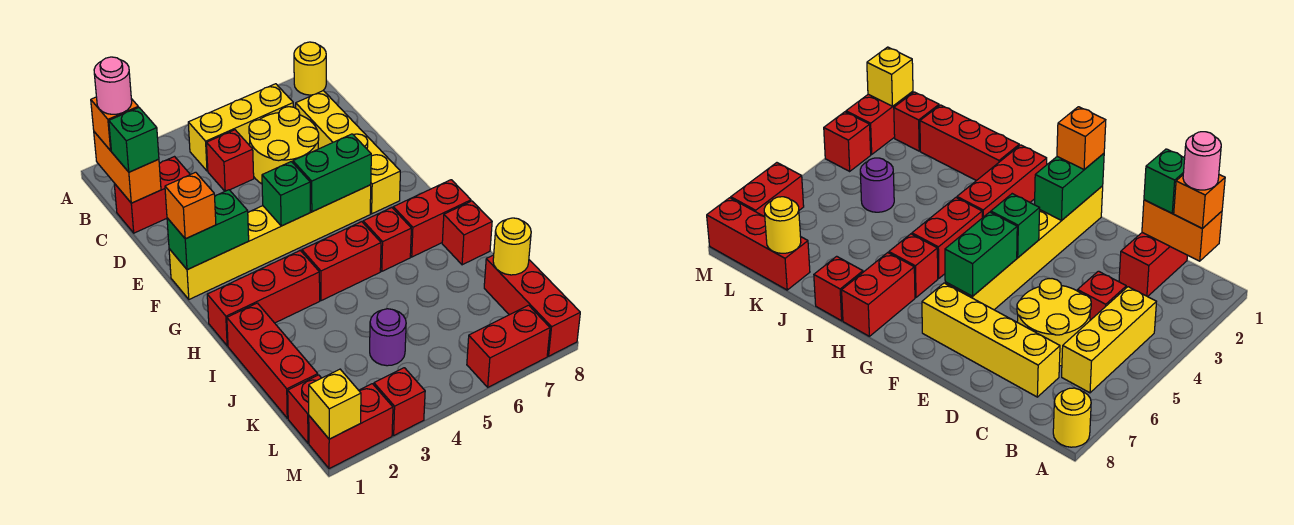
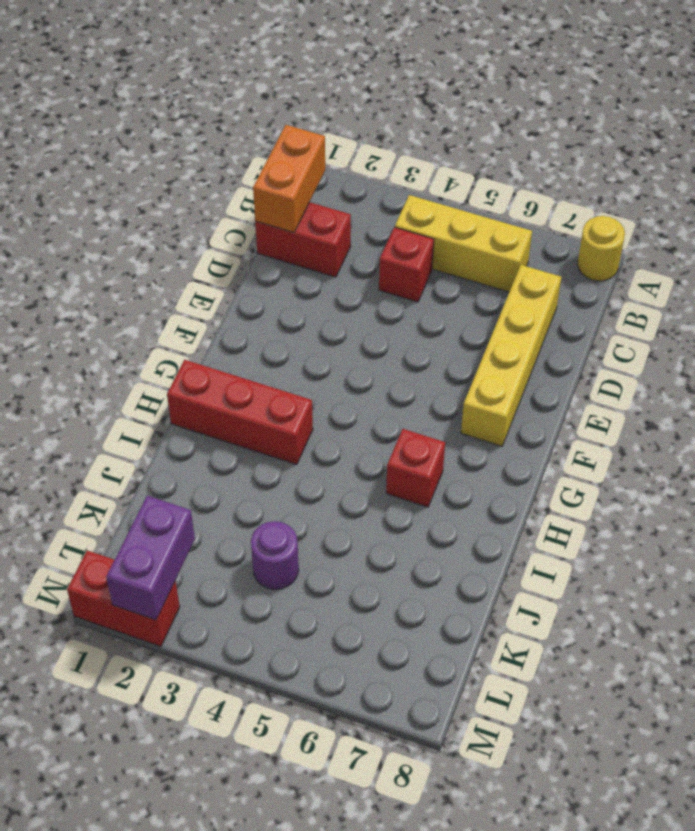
purple brick L2:M2 level 2 -> none
none -> yellow round brick C5:D6 level 1
none -> yellow brick F1:F6 level 1
none -> red brick H4:H5 level 1

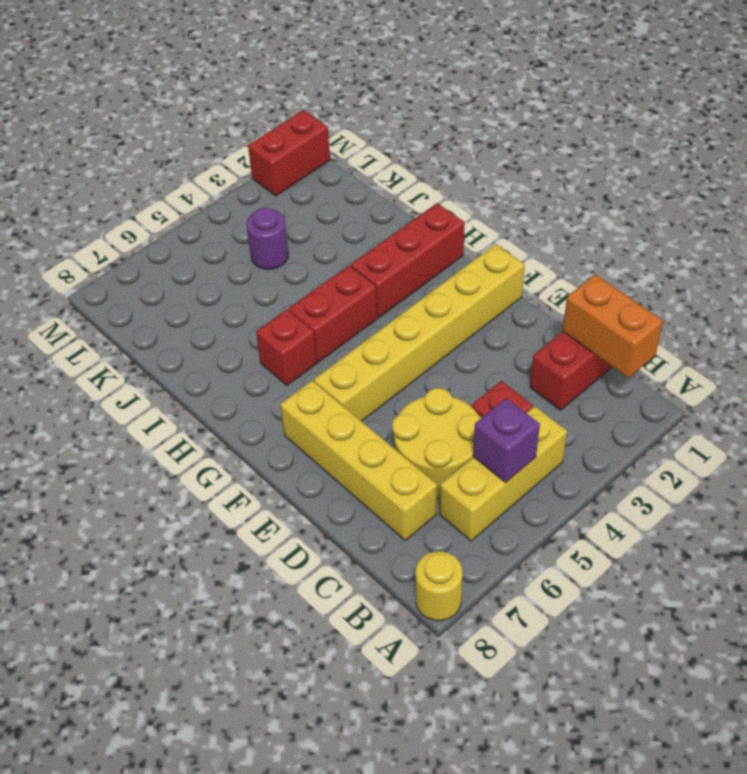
purple brick B5 level 2 -> none
none -> red brick H7:H8 level 1
none -> red brick I1:K1 level 1
none -> red brick I8 level 1

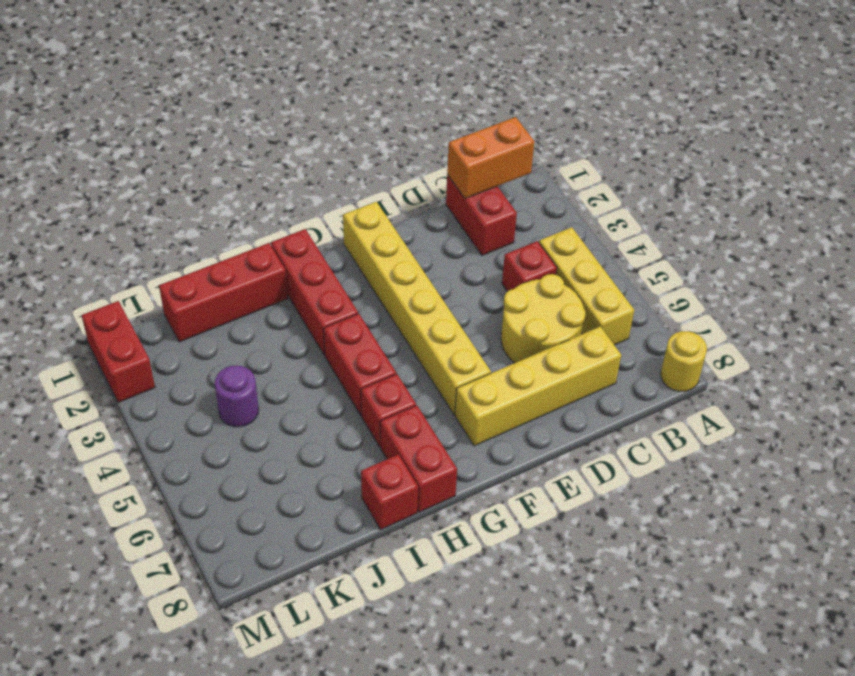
none -> red brick K8:M8 level 1
none -> red brick L1 level 1
none -> red brick M3 level 1

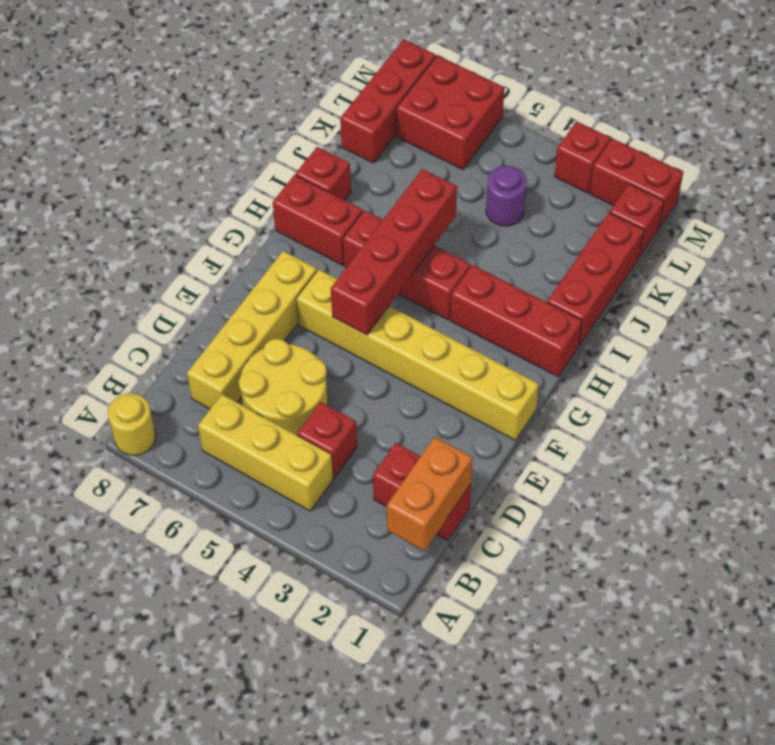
red brick F5:I5 level 2 -> green brick F5:F6 level 2
red brick L6:M7 level 1 -> red brick M6:M7 level 1
none -> green brick F1:F2 level 2
none -> green brick F4 level 2
none -> yellow round brick K8 level 2

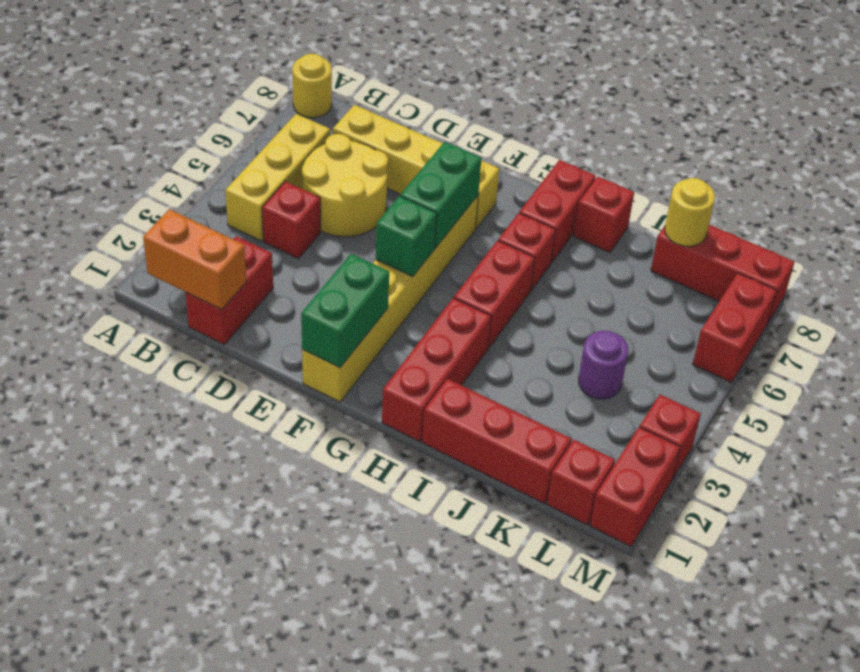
none -> yellow brick M1 level 2
none -> orange brick B1 level 3
none -> green brick C1 level 3

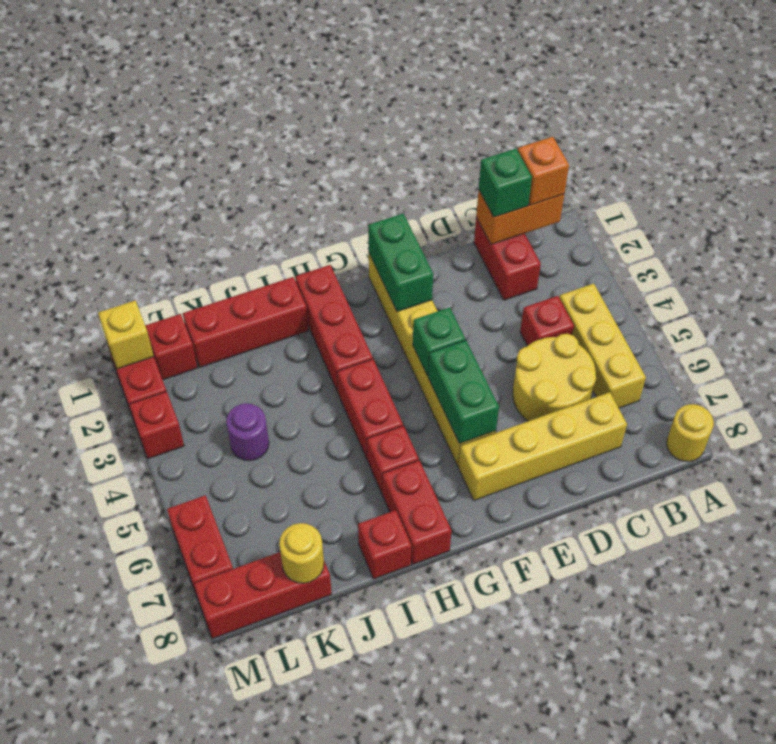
none -> orange brick F1 level 3
none -> pink round brick B1 level 4

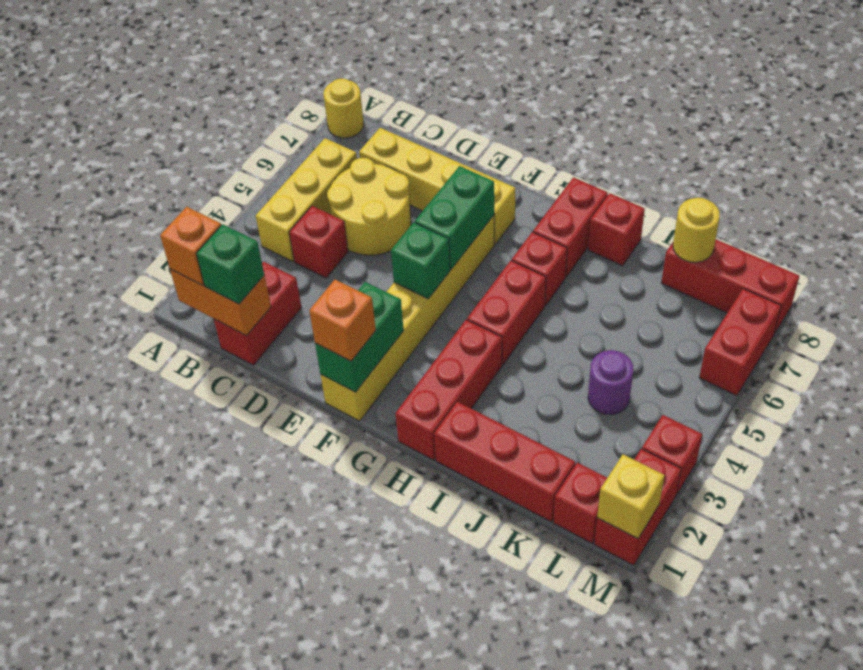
none -> pink round brick B1 level 4

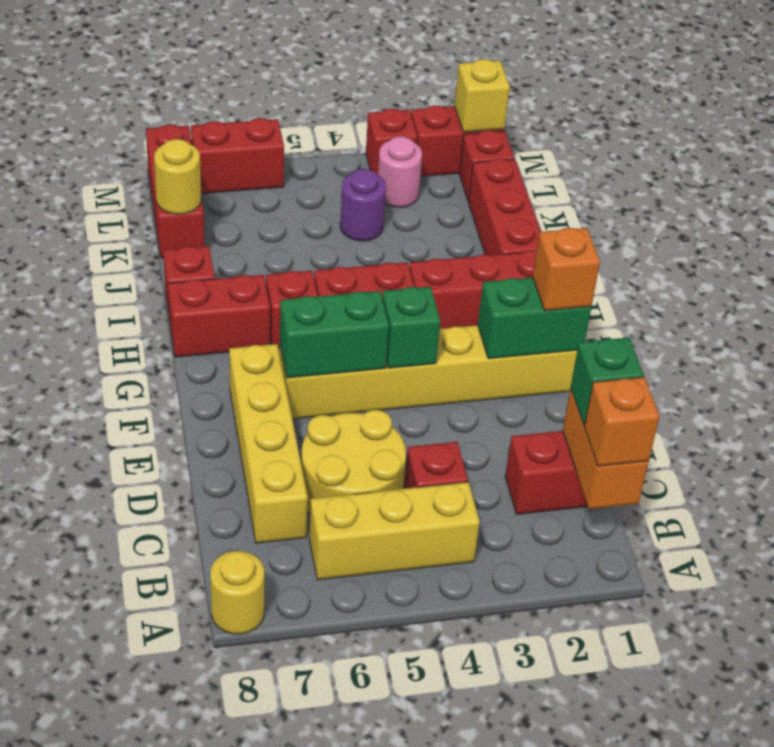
pink round brick L3 level 1 -> pink round brick B1 level 4

